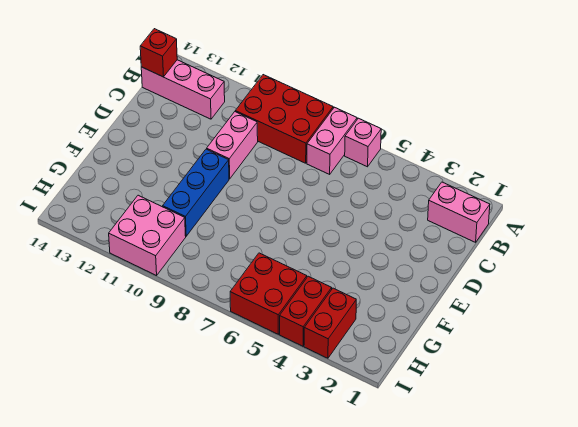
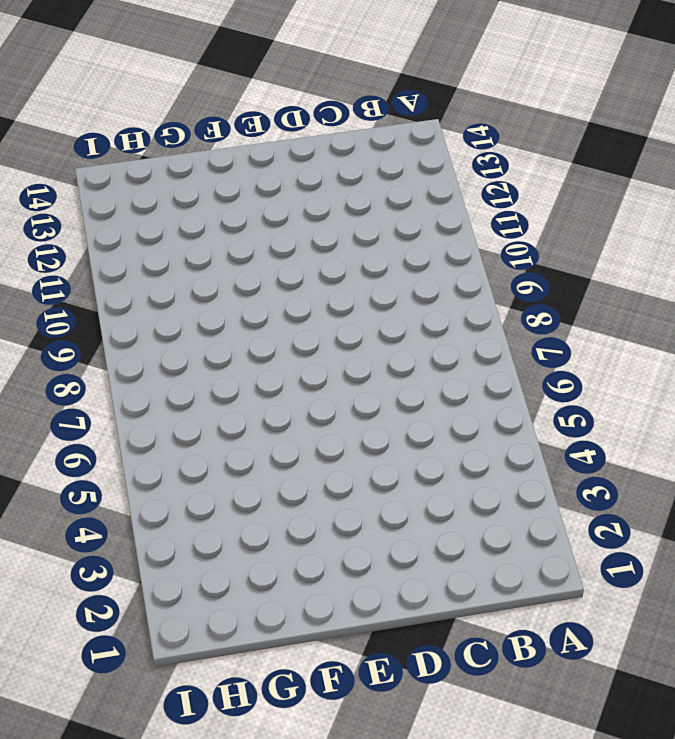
none -> pink brick A6 level 1
none -> pink brick A7:B7 level 1
none -> red brick A8:B10 level 1

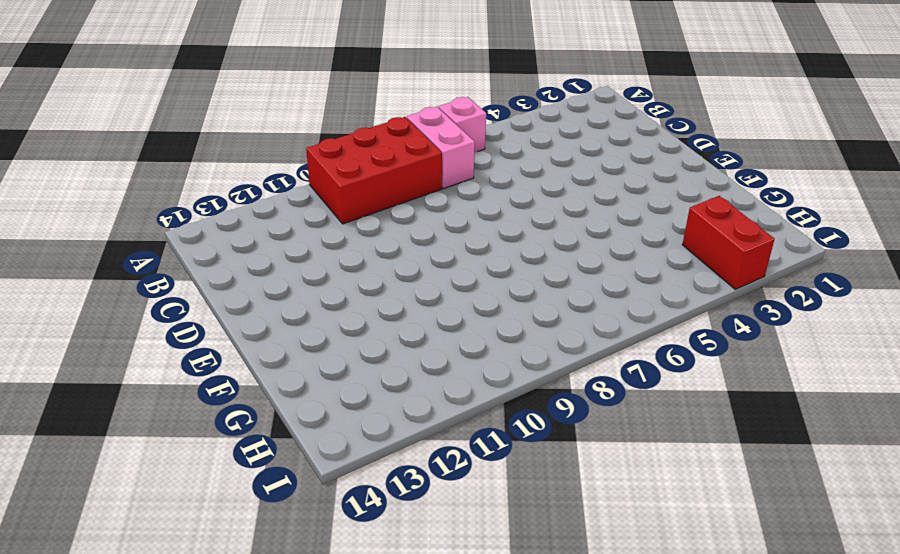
none -> pink brick B1:B2 level 1
none -> pink brick B12:B14 level 1
none -> pink brick C10:D10 level 1

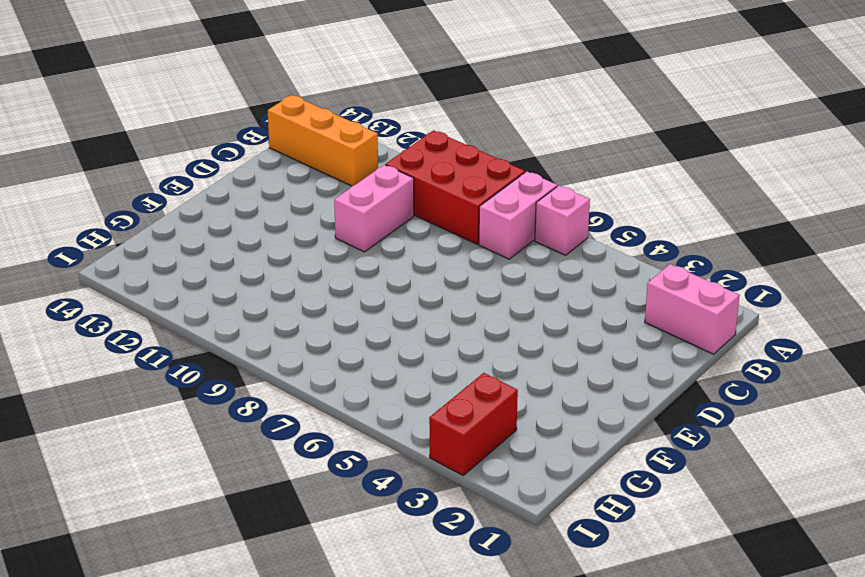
orange brick B12:B14 level 1 -> pink brick B12:B14 level 1
none -> blue brick E10:G10 level 1
none -> red brick H4:I4 level 1
none -> red brick H5:I6 level 1

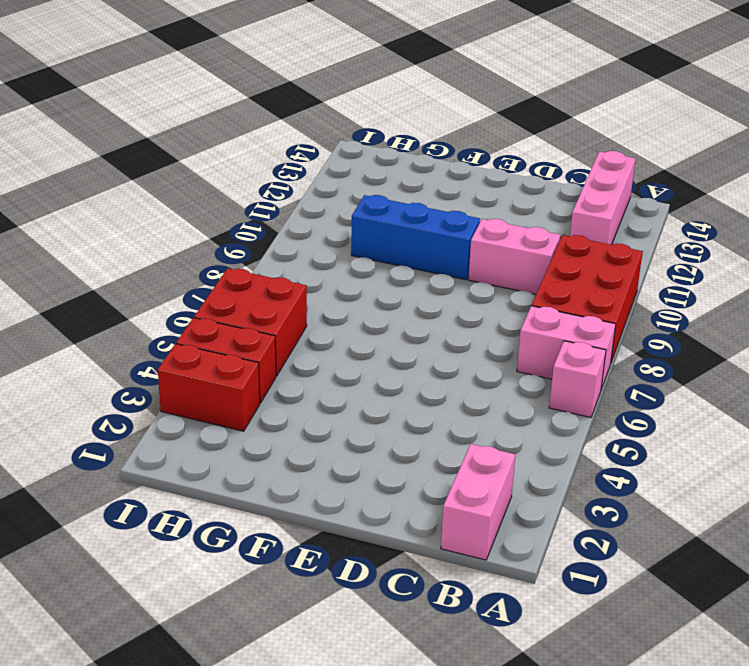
none -> pink brick H10:I11 level 1
none -> red brick B14 level 2

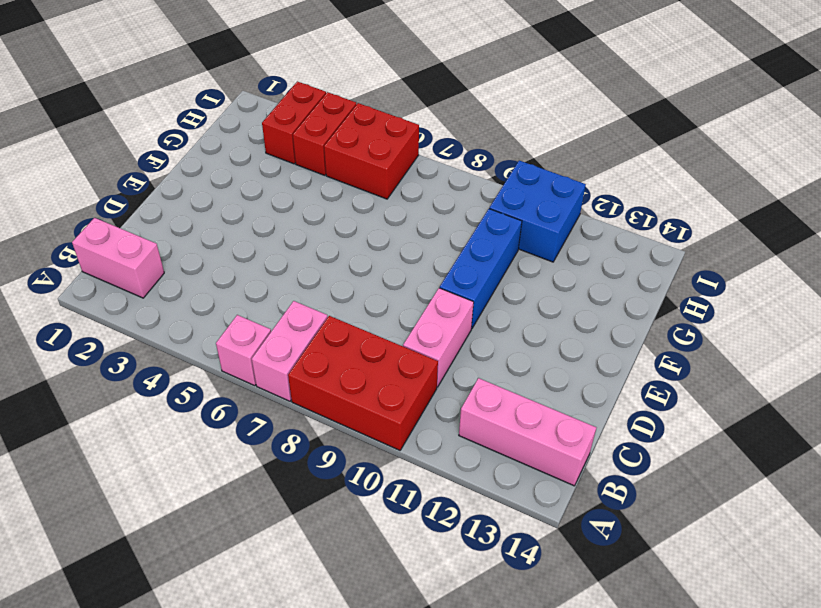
blue brick H10:I11 level 1 -> pink brick H10:I11 level 1
none -> red brick B14 level 2

